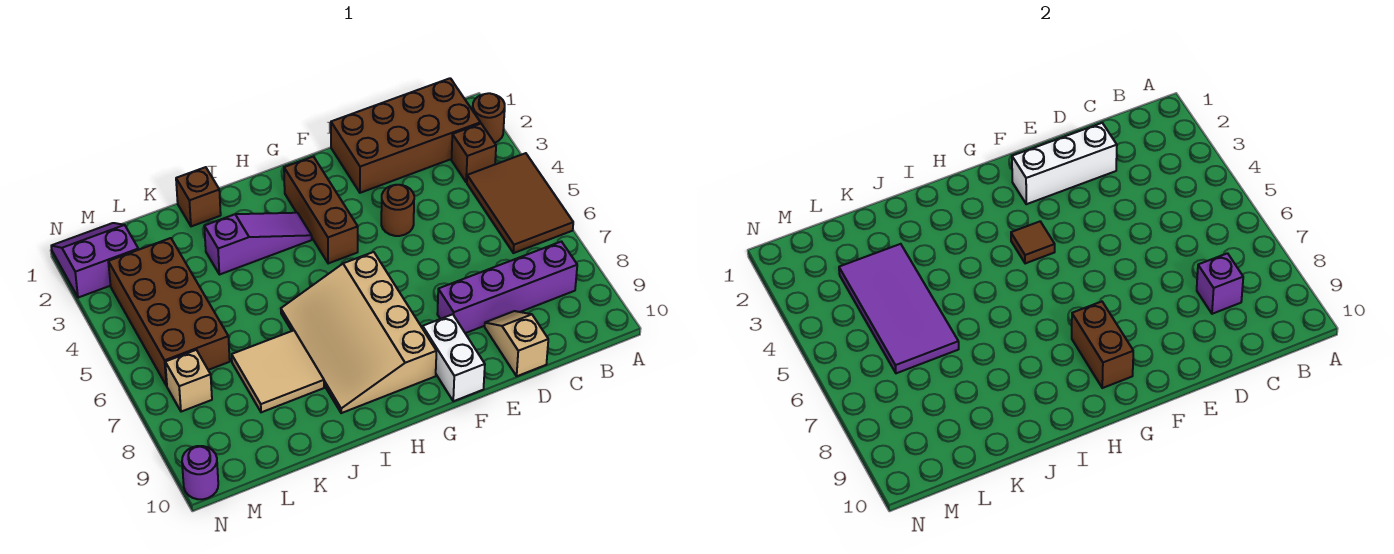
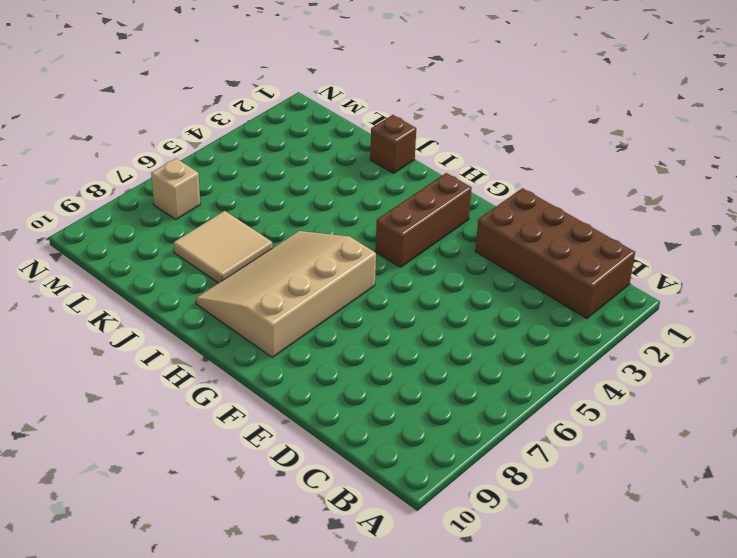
none -> brown round brick A2 level 1
none -> brown tile A4:B6 level 1
none -> brown brick B3 level 1

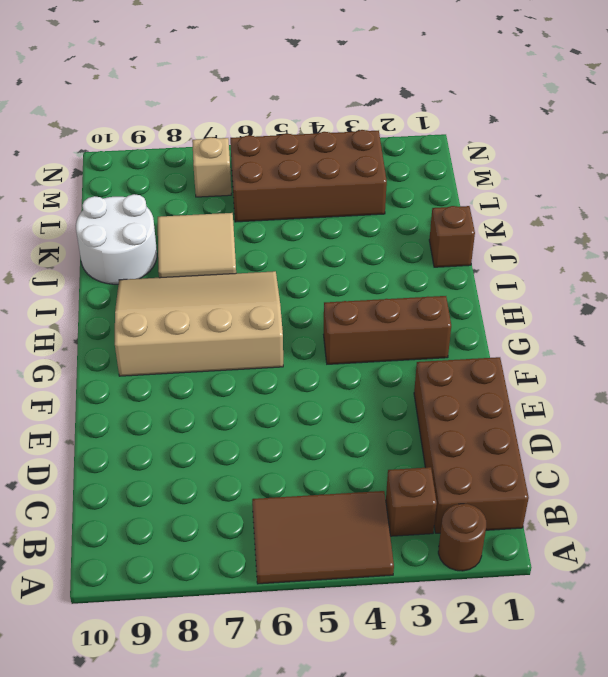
white round brick J9:K10 level 1 -> none
none -> purple brick B8:E8 level 1
none -> tan slope D9:D10 level 1 top 10
none -> brown round brick E4 level 1

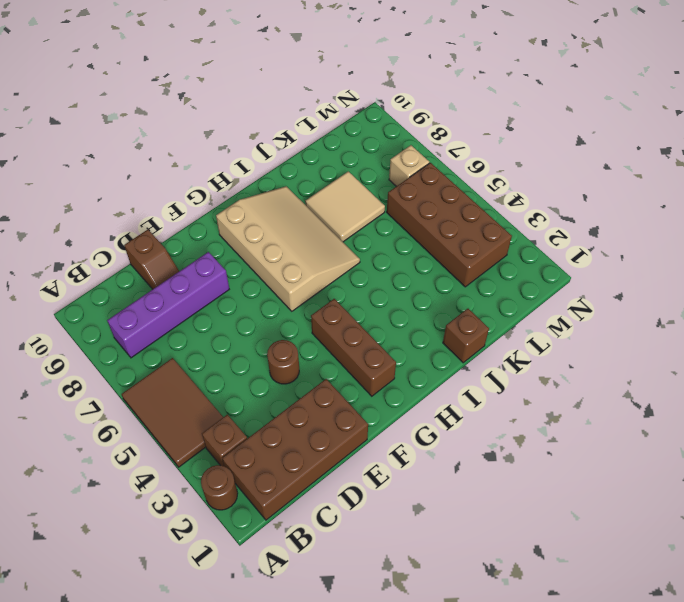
brown slope D9:D10 level 1 top 10 -> tan slope D9:D10 level 1 top 10
none -> white brick F9:F10 level 1
none -> purple slope H3:J3 level 1 top J
none -> purple slope M1:N2 level 1 top 2

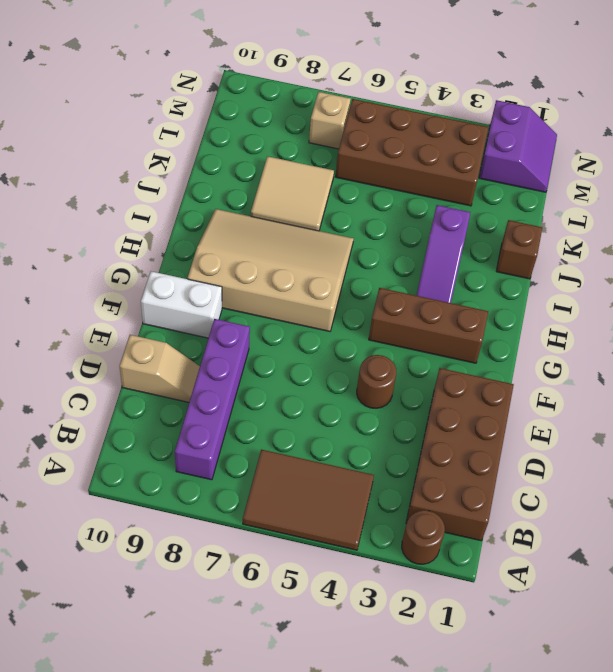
none -> brown brick B3 level 1
none -> purple round brick N10 level 1
none -> purple brick C8 level 2

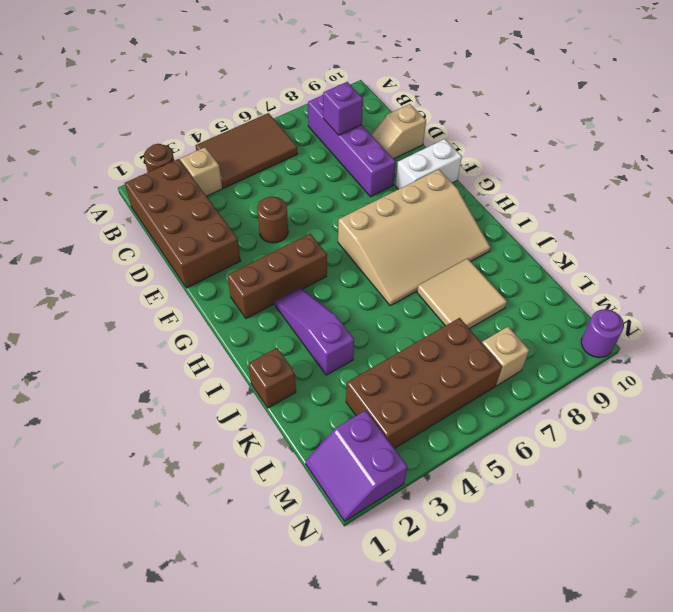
tan brick B3 level 1 -> brown brick B3 level 1
none -> white brick D2:F2 level 2
none -> brown tile G4 level 2
none -> brown brick G8:G9 level 2

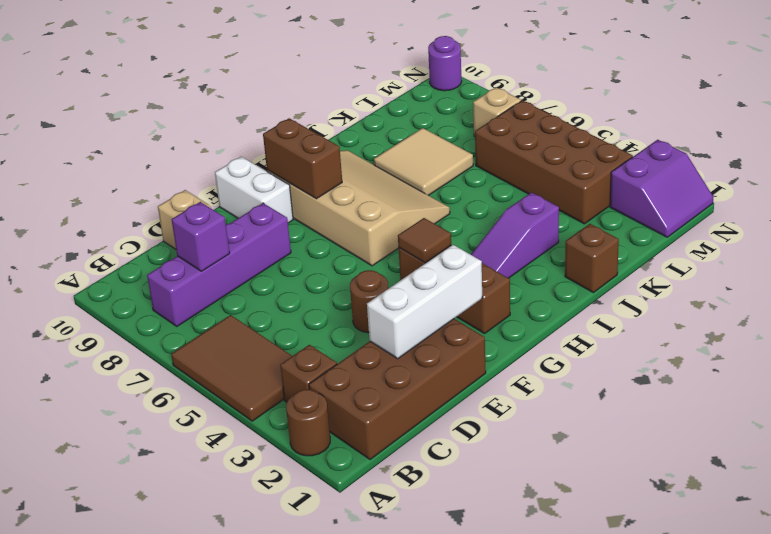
none -> purple tile K3:L6 level 2

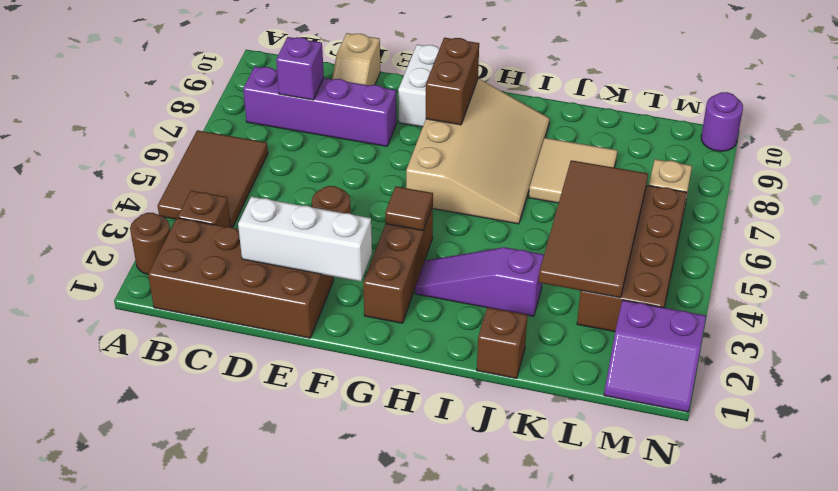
brown tile K3:L6 level 2 -> purple tile K3:L6 level 2

